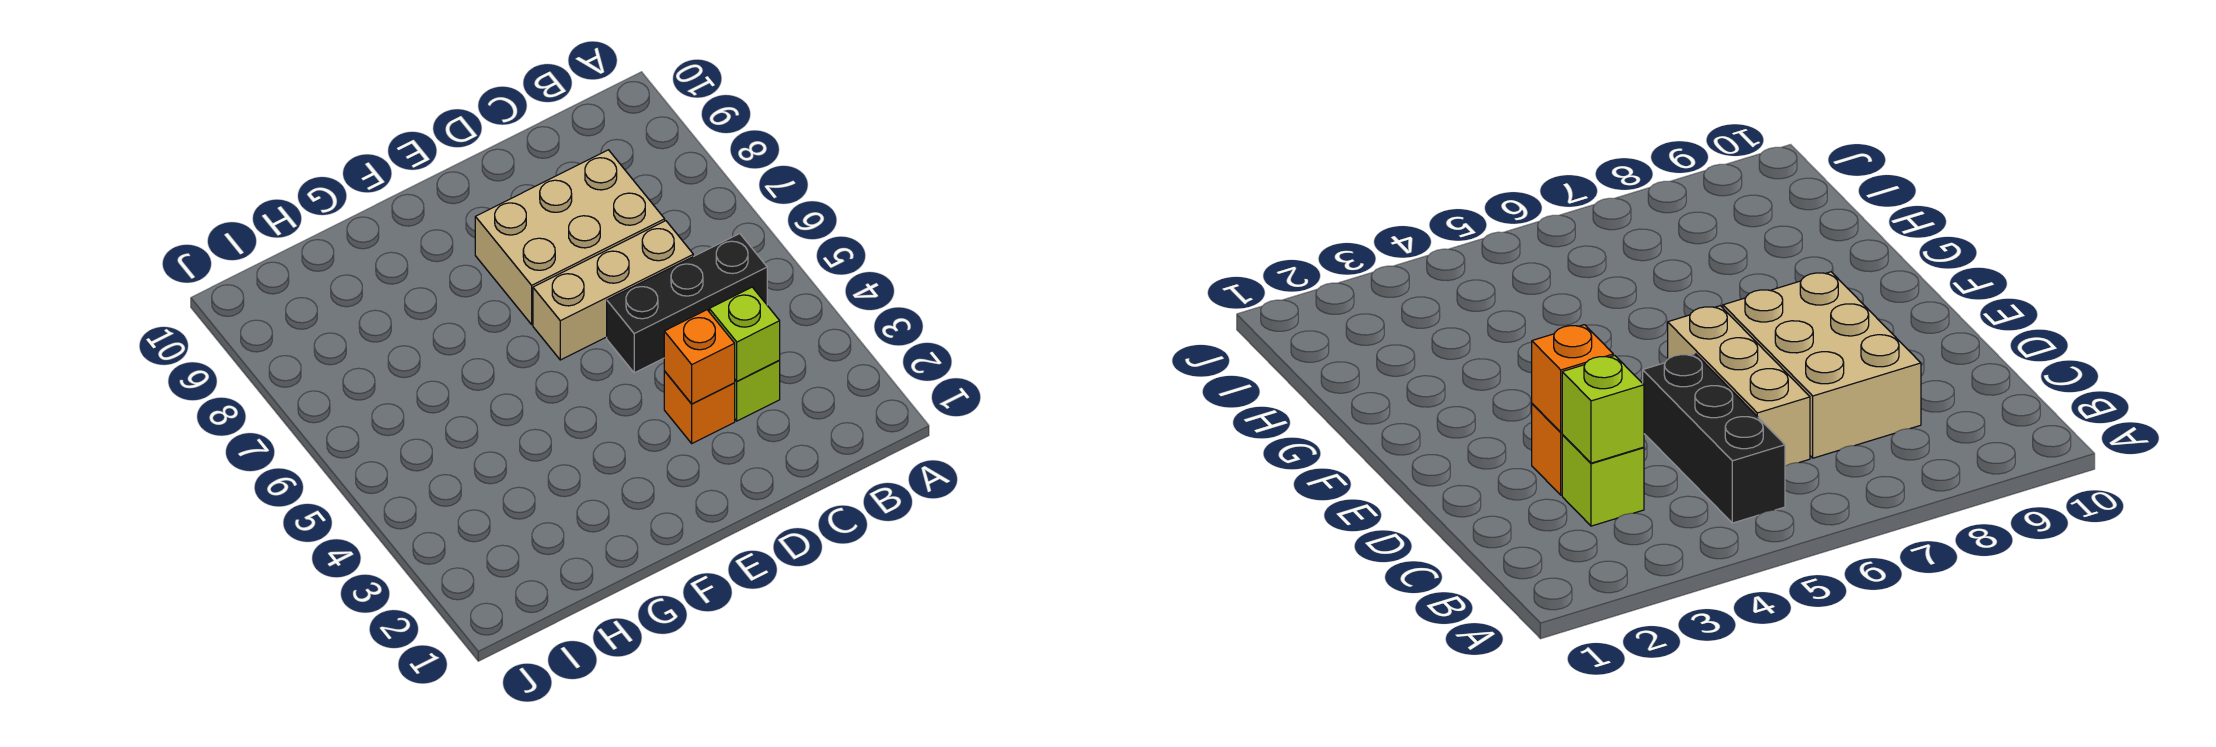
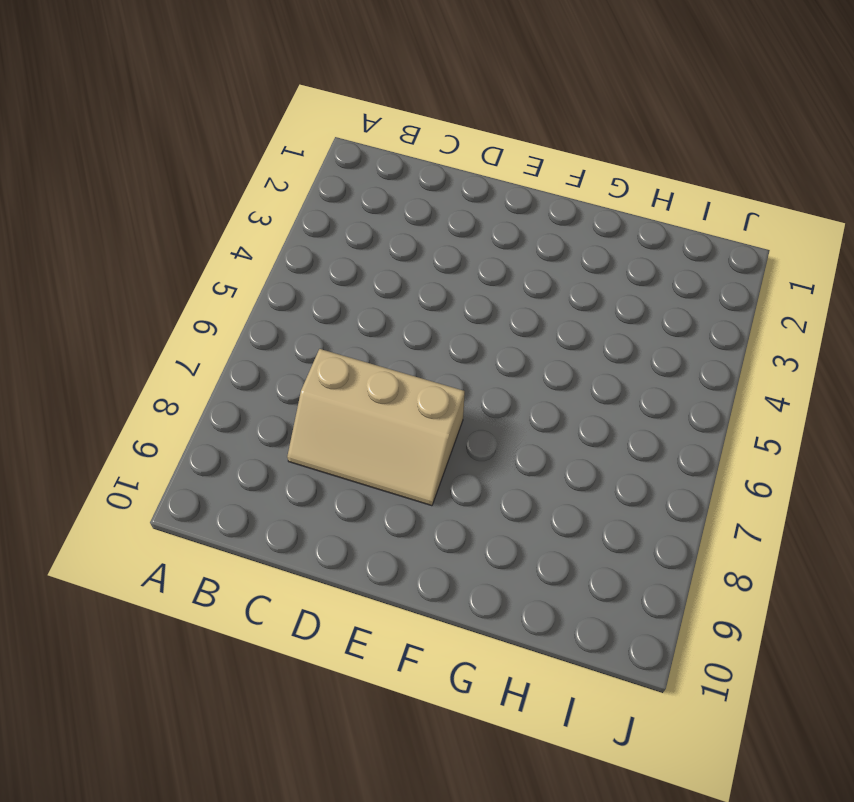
tan slope C7:E8 level 1 top 7 -> tan brick C7:E8 level 1
none -> black brick B5:D5 level 1
none -> lime brick C3 level 1

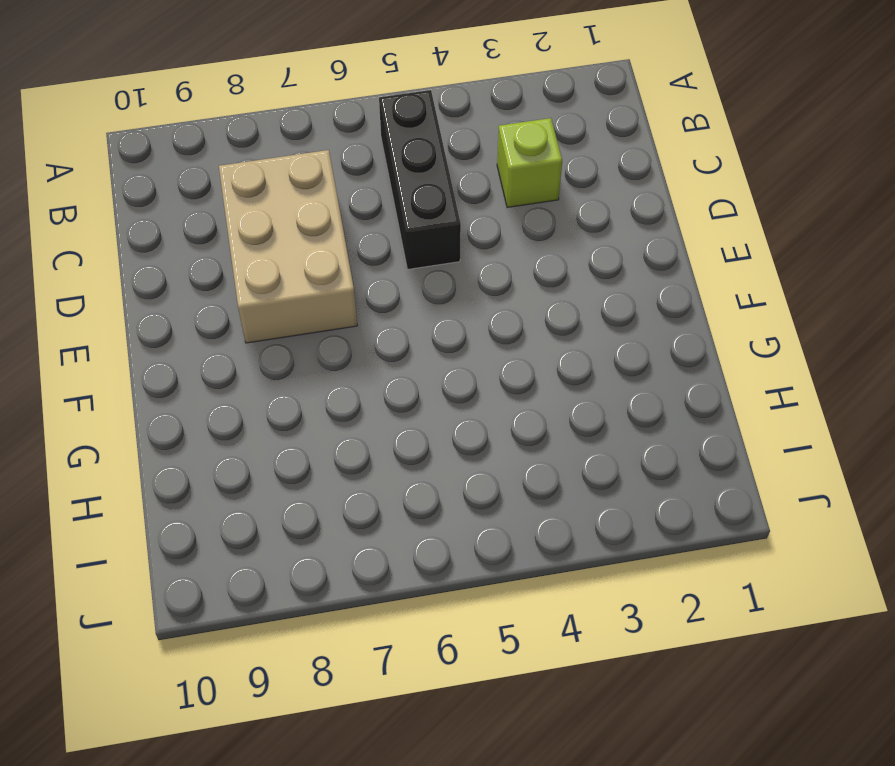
none -> tan brick C6:E6 level 1
none -> orange brick D3 level 1

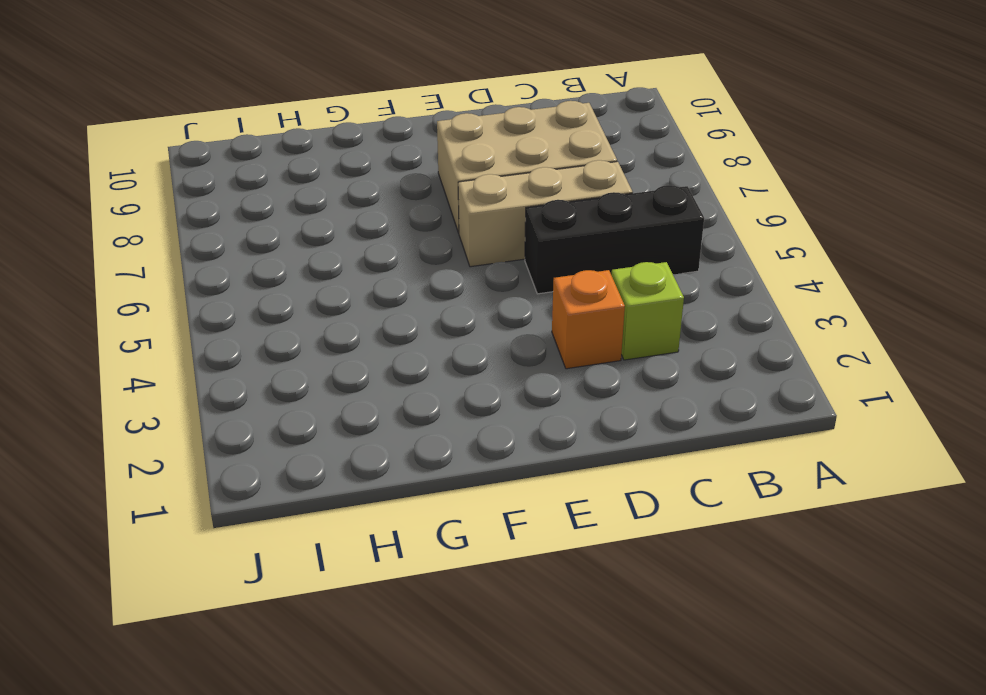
none -> lime brick C3 level 2
none -> orange brick D3 level 2

